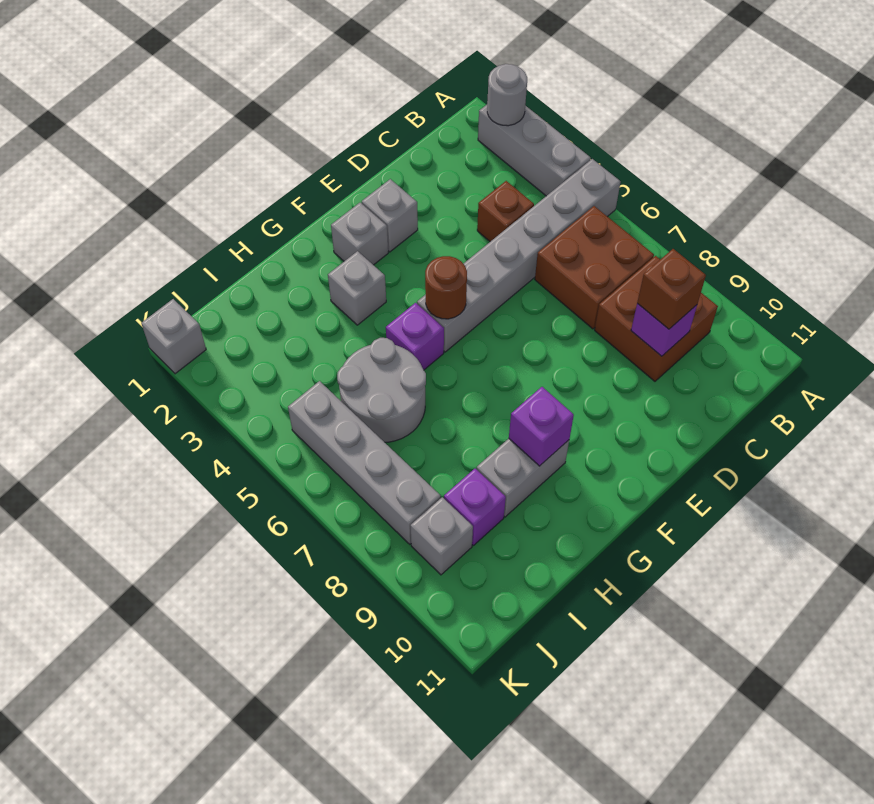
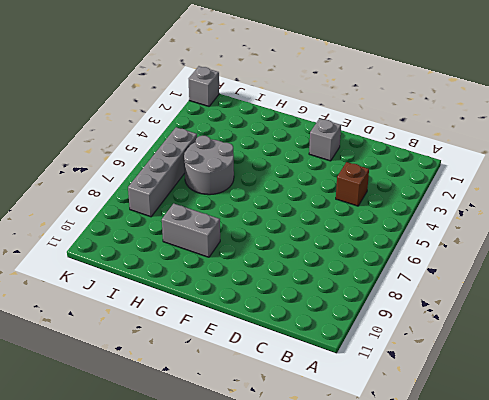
none -> grey brick A2:A4 level 1
none -> grey brick A5:F5 level 1
none -> brown brick B6:C7 level 1

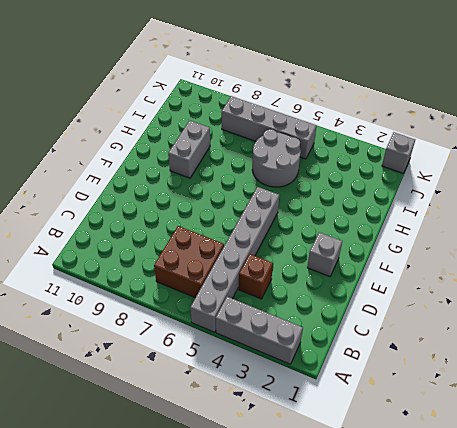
none -> brown brick B8:C9 level 1
none -> grey brick F2 level 1
none -> grey brick G3 level 1

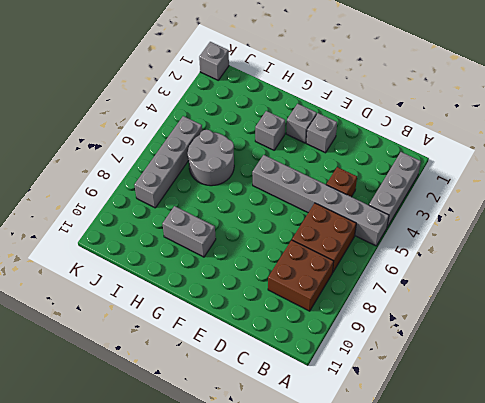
none -> purple brick G5 level 1
none -> purple brick I9 level 1
none -> grey brick J9 level 1

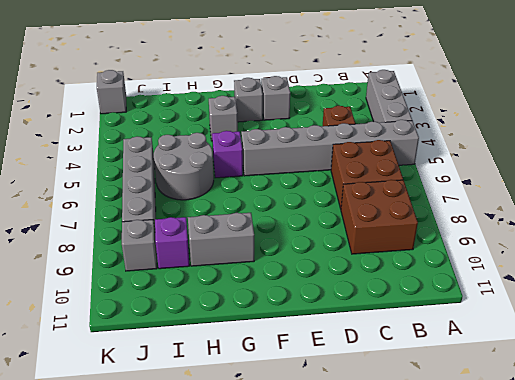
none -> grey round brick A2 level 2
none -> purple brick C9 level 2
none -> brown round brick F5 level 2

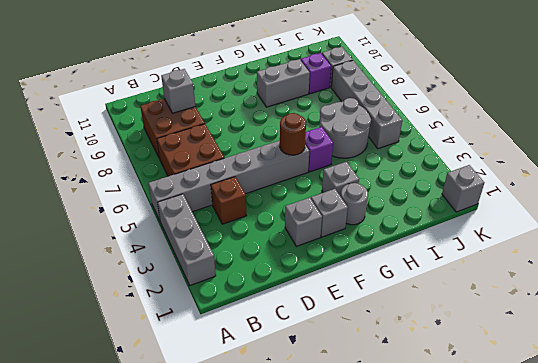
grey brick C9 level 2 -> purple brick C9 level 2
grey round brick G2 level 1 -> grey round brick A2 level 2
none -> purple brick G9 level 2
none -> brown brick C9 level 3

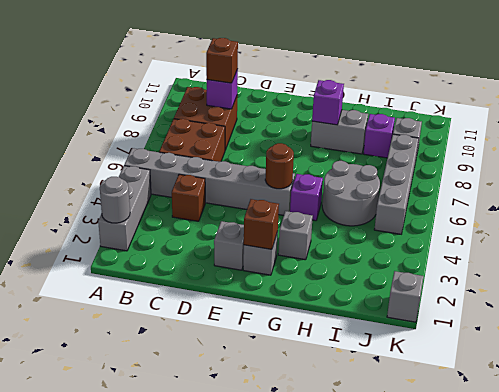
brown brick F2 level 2 -> none

